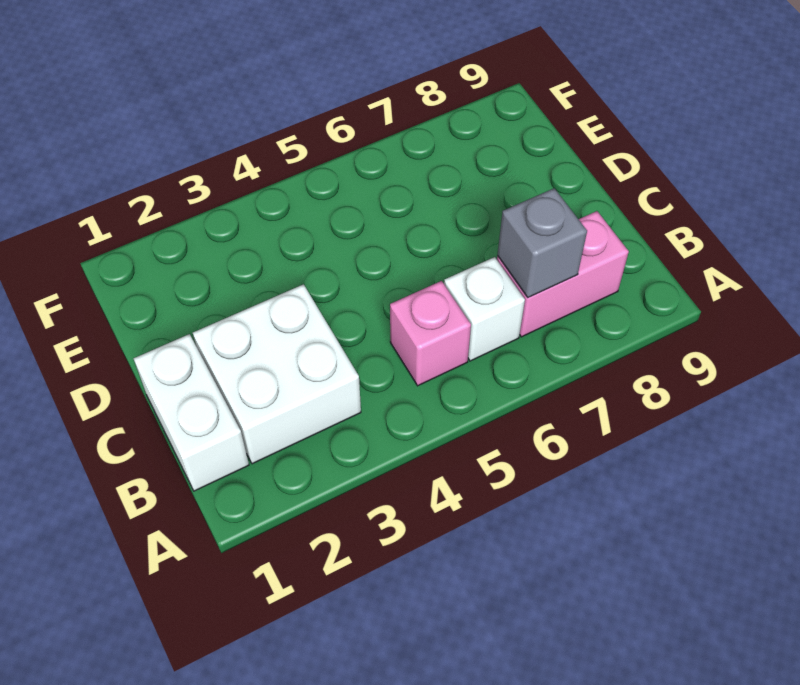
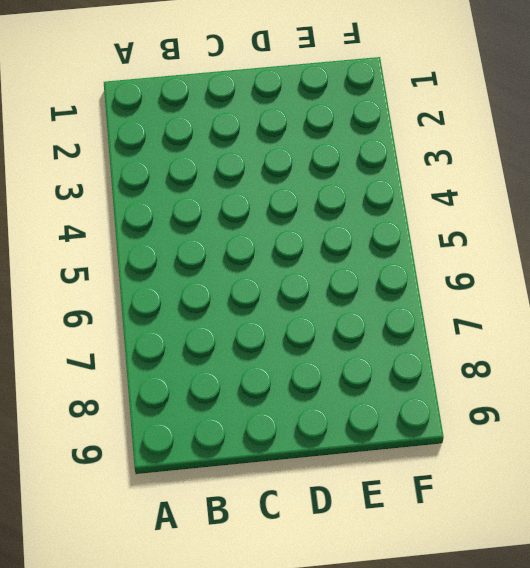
none -> white brick B1:C1 level 1
none -> white brick B2:C3 level 1

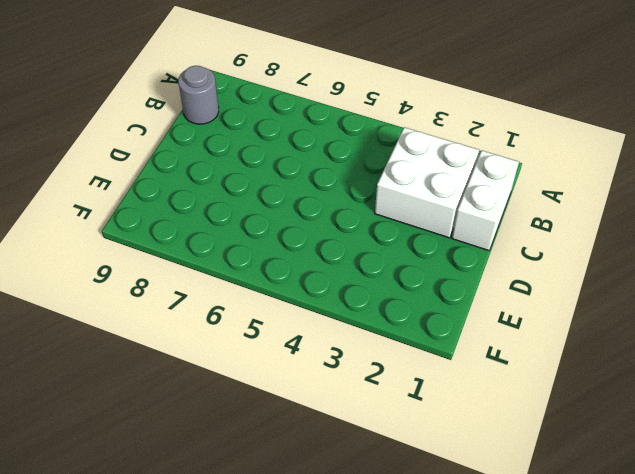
grey round brick B9 level 1 -> none
none -> pink brick B5 level 1
none -> white brick B6 level 1

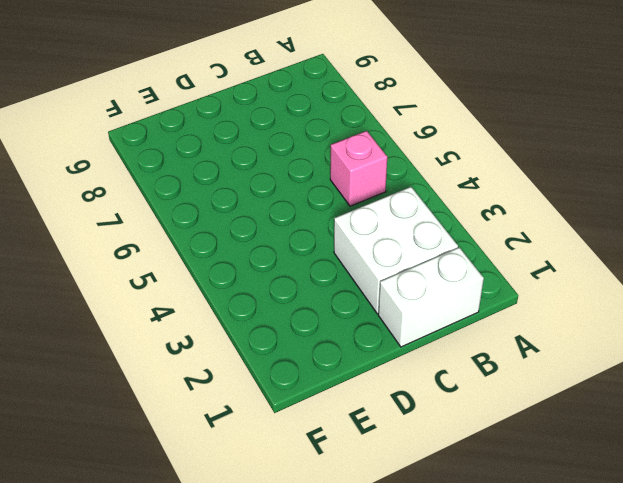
none -> white brick B6 level 1
none -> pink brick B7:B8 level 1

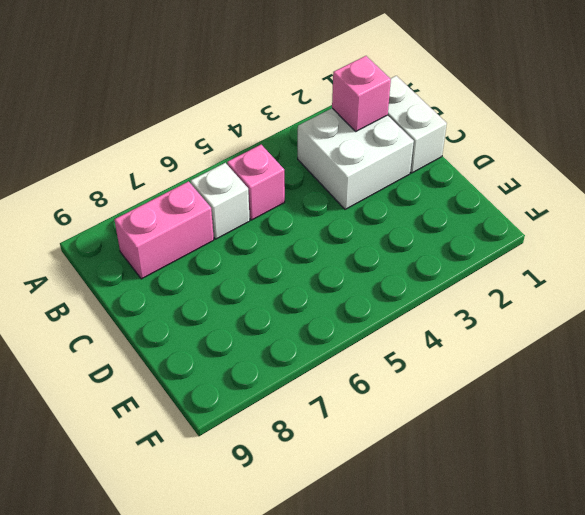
pink brick B2 level 2 -> none
none -> grey brick B7 level 2

